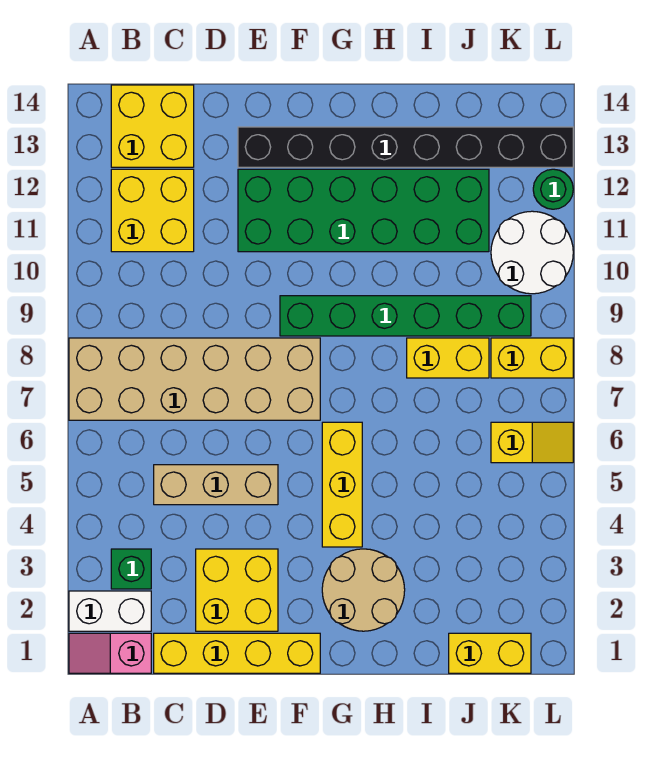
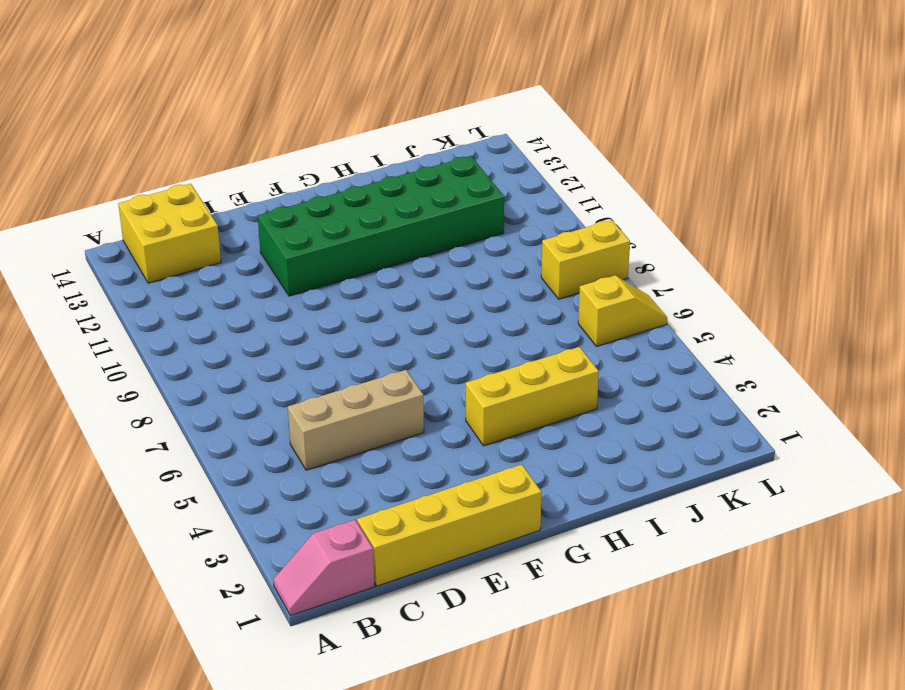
yellow brick G4:I4 level 1 -> yellow brick G4:G6 level 1
none -> white brick A2:B2 level 1
none -> tan brick A7:F8 level 1
none -> green brick B3 level 1

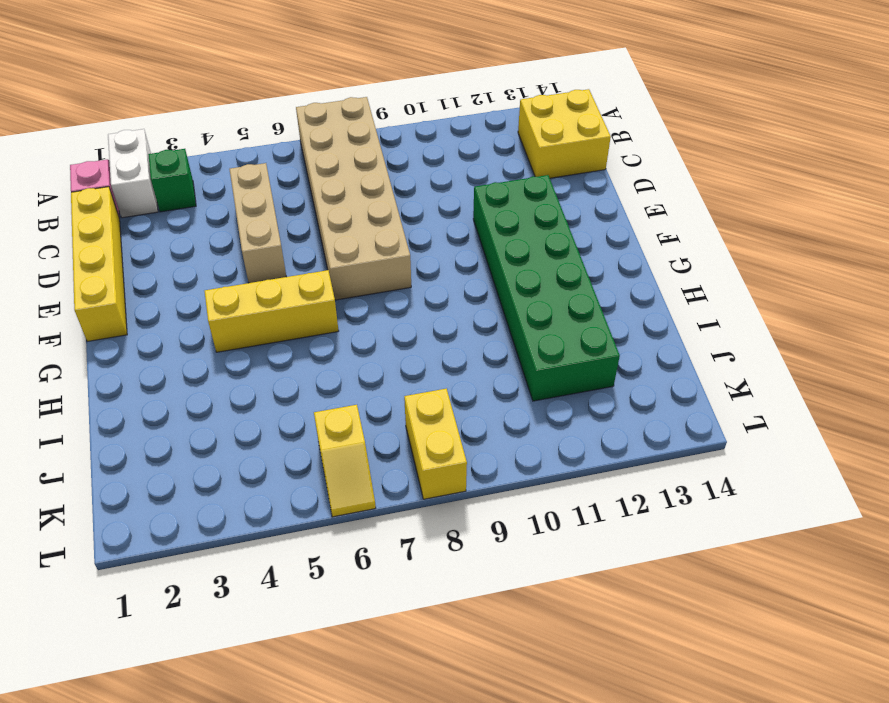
none -> yellow brick B11:C12 level 1
none -> yellow brick D2:E3 level 1
none -> black brick E13:L13 level 1

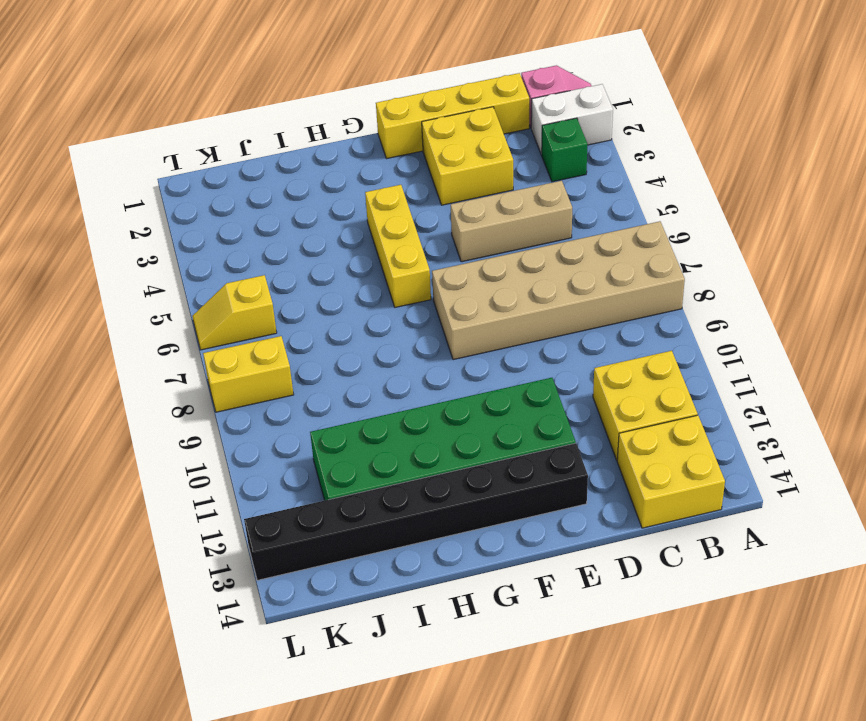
none -> green brick F9:K9 level 1
none -> tan round brick G2:H3 level 1
none -> yellow brick I8:J8 level 1

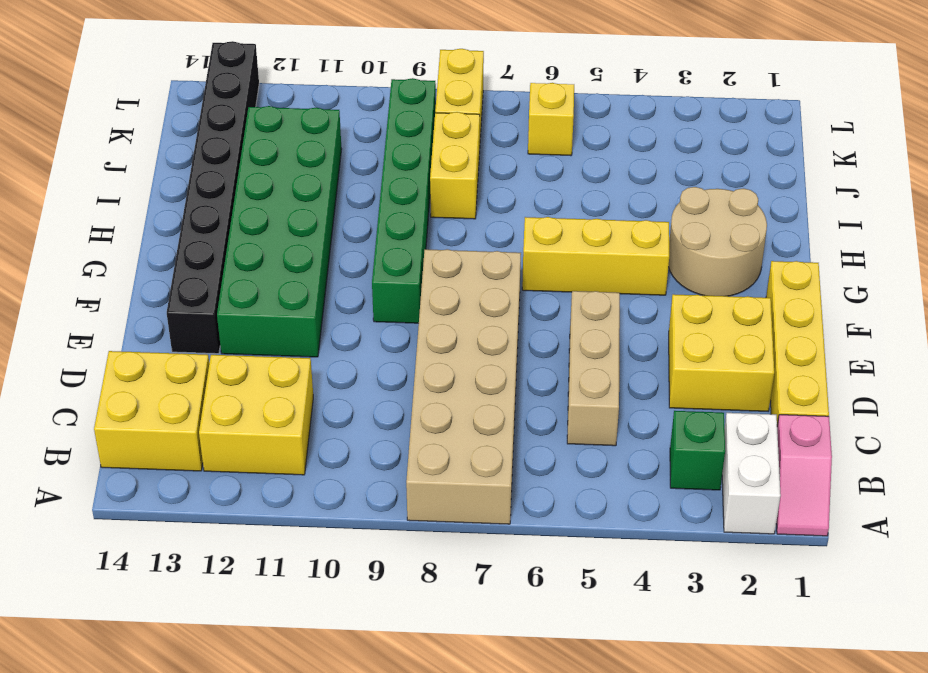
none -> yellow brick J1:K1 level 1
none -> white round brick K10:L11 level 1
none -> green round brick L12 level 1

